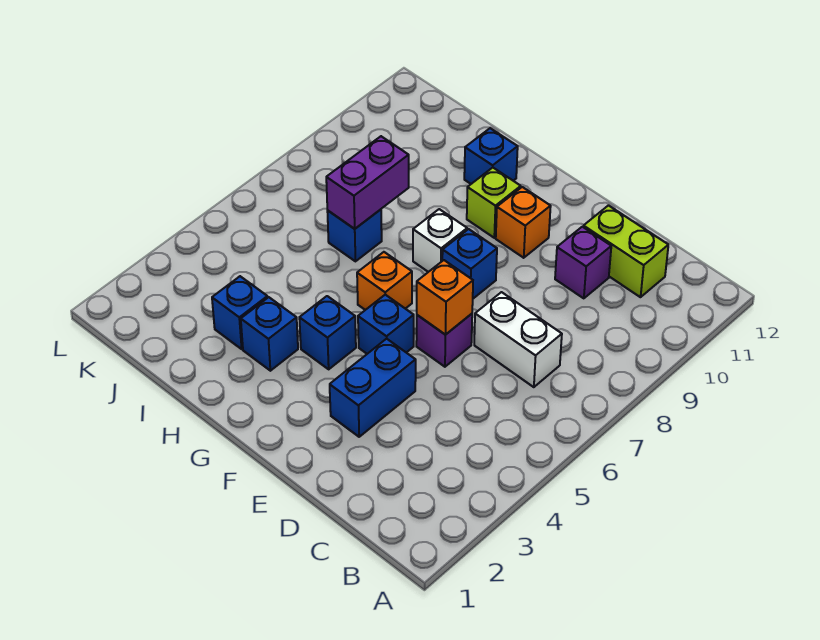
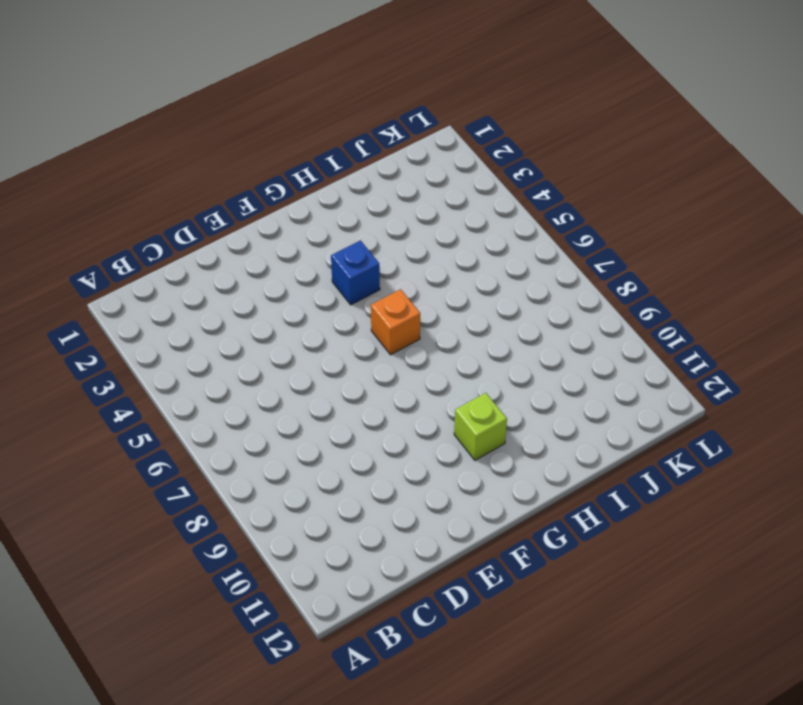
none -> white brick C7:D7 level 1
none -> lime brick C11:D11 level 1
none -> purple brick D10 level 1

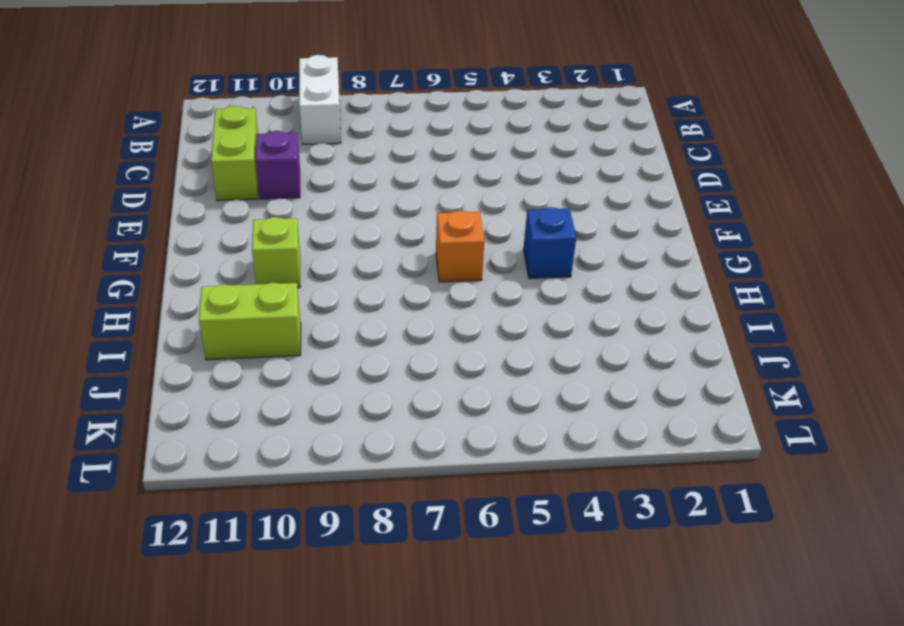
white brick A9:B9 level 1 -> white brick C7:D7 level 1
lime brick I10:I11 level 1 -> none
none -> blue brick E3:E4 level 1
none -> purple brick E6 level 1
none -> blue brick F5 level 1

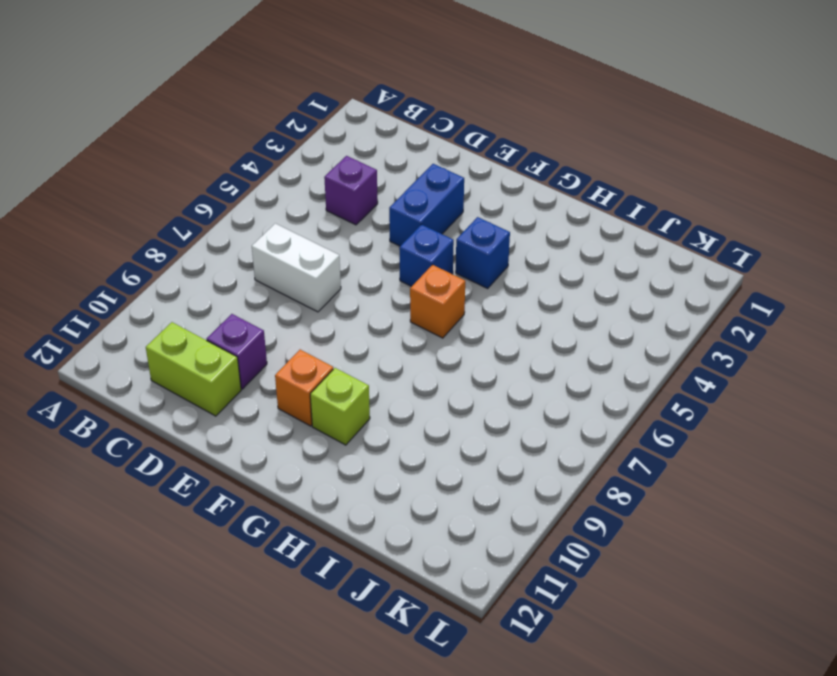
purple brick C4 level 1 -> purple brick E6 level 1
none -> blue brick F8 level 1
none -> white brick G8 level 1
none -> blue brick H3 level 1

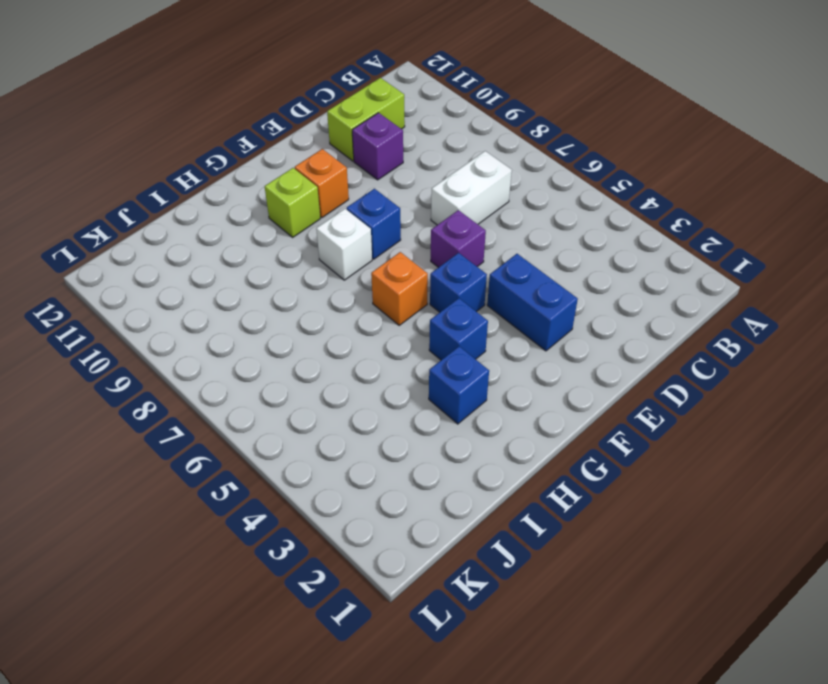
none -> blue brick H11 level 1
none -> blue brick I3 level 1
none -> blue brick I7 level 1

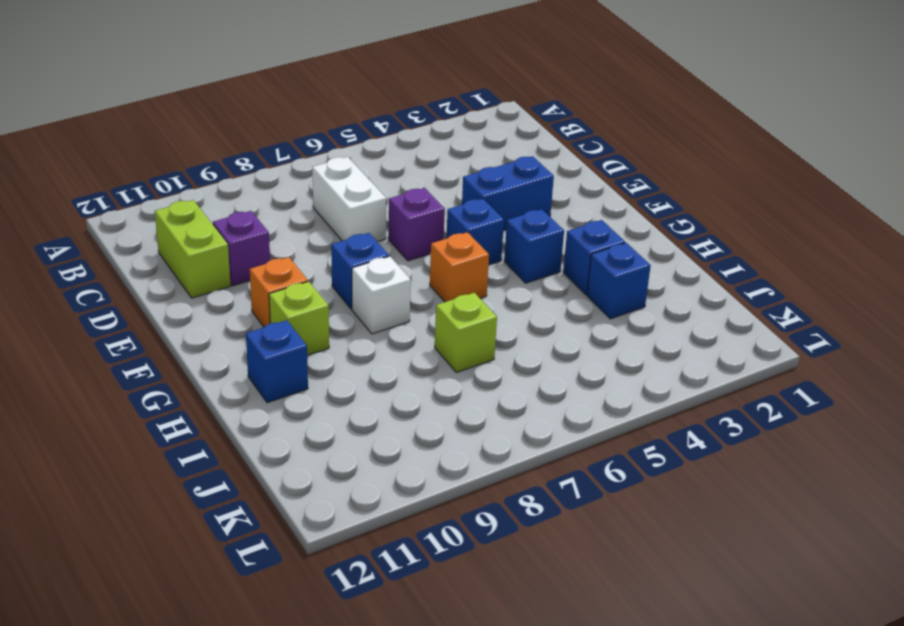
lime brick I7 level 1 -> blue brick I7 level 1
none -> orange brick E6 level 2
none -> purple brick I7:I8 level 2

